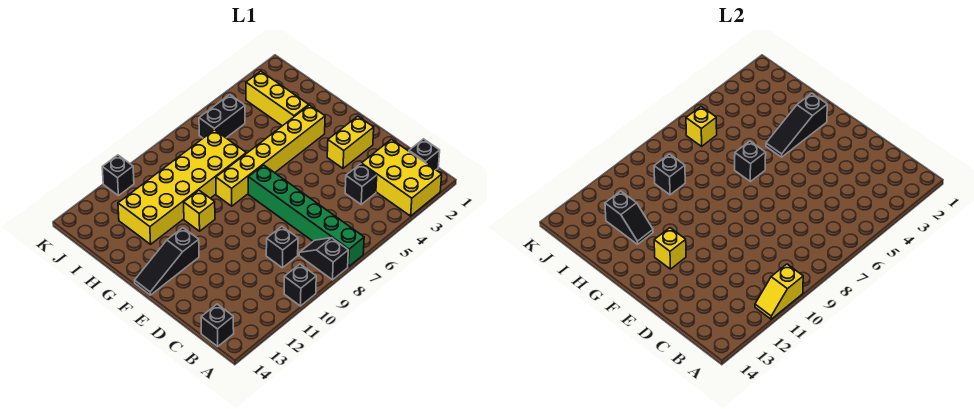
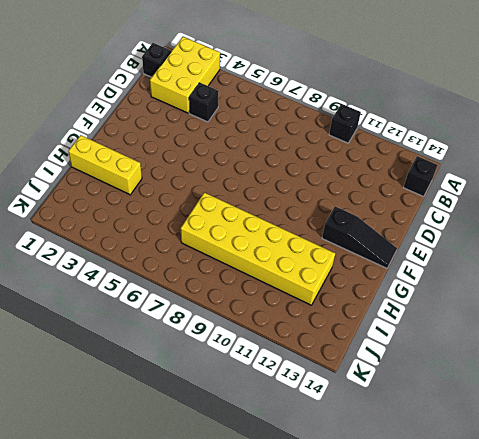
yellow brick H1:H3 level 1 -> yellow brick H3:J3 level 1
none -> green brick A7:F7 level 1
none -> black slope A8:B8 level 1 top A
none -> black brick C9 level 1

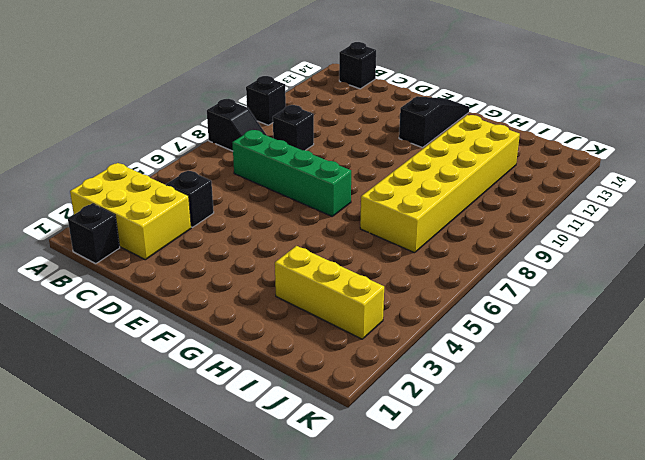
green brick C7:F7 level 1 -> green brick A7:F7 level 1
none -> yellow brick E2:E3 level 1
none -> yellow brick G3:G8 level 1
none -> yellow brick G10 level 1

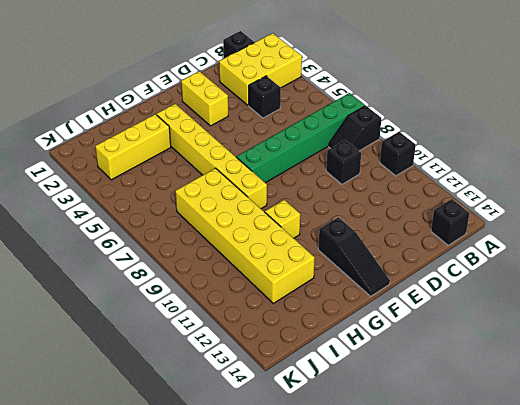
none -> black brick J5:J6 level 1
none -> black brick K11 level 1
none -> yellow slope A10:A11 level 2 top 10

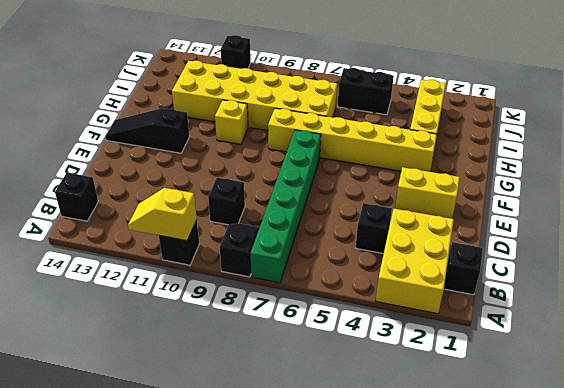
none -> yellow brick F12 level 2
none -> black slope G2:G4 level 2 top 2
none -> black brick G6 level 2

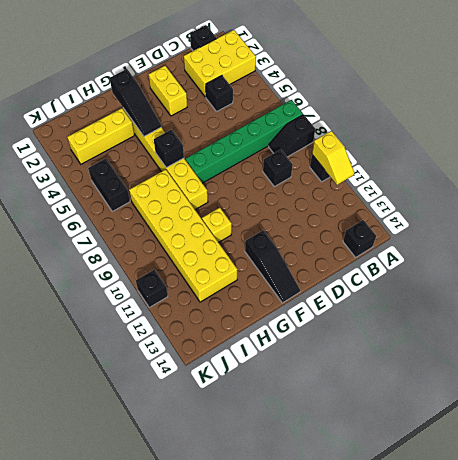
none -> yellow brick F12 level 2
none -> black slope H12:I12 level 2 top I
none -> black brick I9 level 2

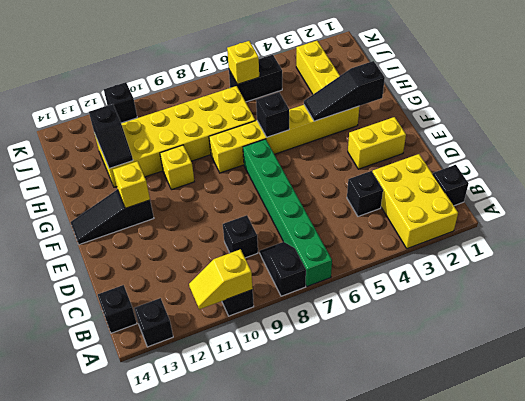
black brick A13 level 1 -> black brick I9 level 2

